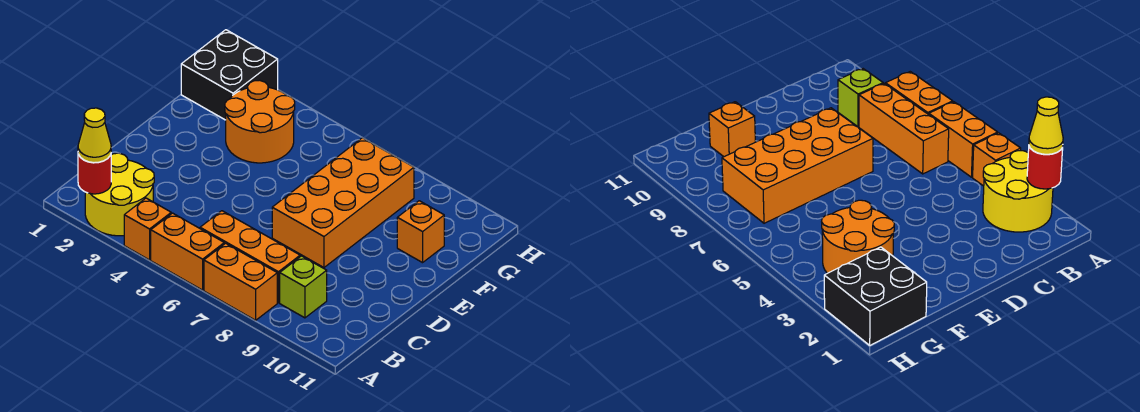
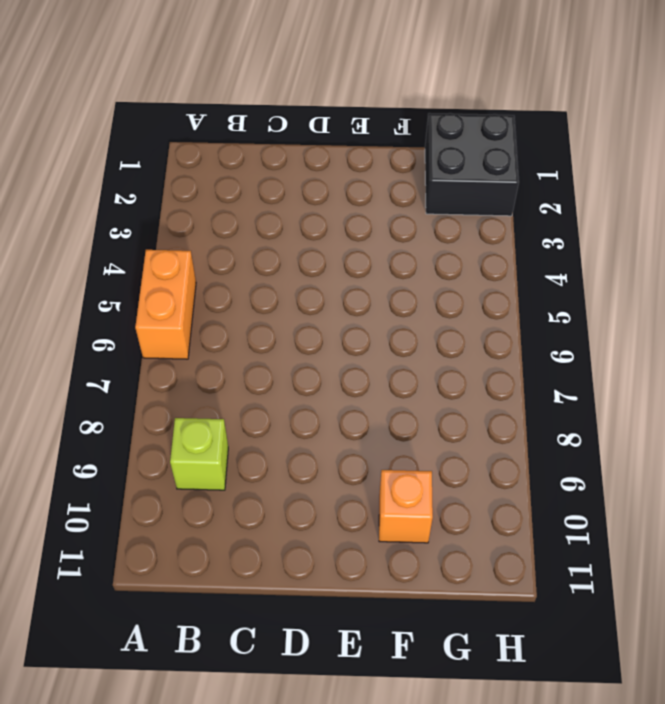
none -> yellow round brick A2:B3 level 1
none -> orange brick A4 level 1
none -> orange brick A7:A8 level 1

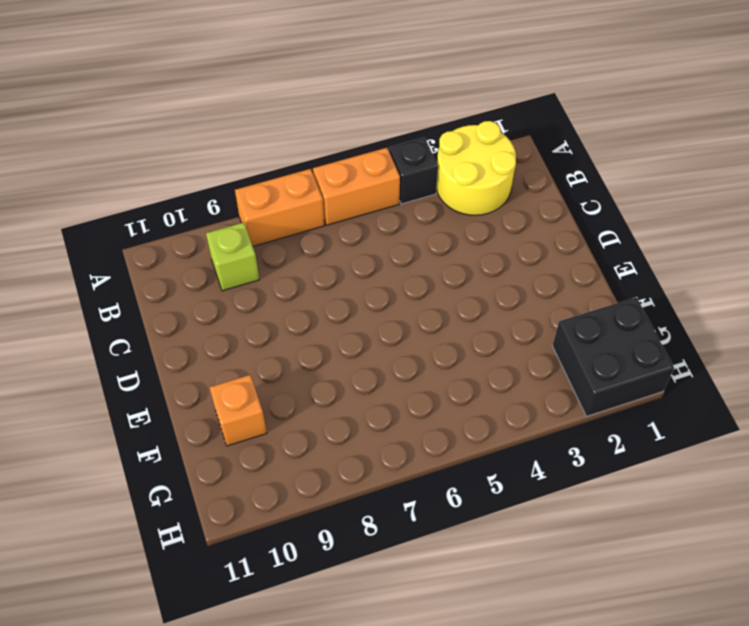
black brick A4 level 1 -> orange brick A4 level 1
none -> orange brick B6:B8 level 1
none -> orange brick D7:G8 level 1
none -> orange round brick F3:G4 level 1

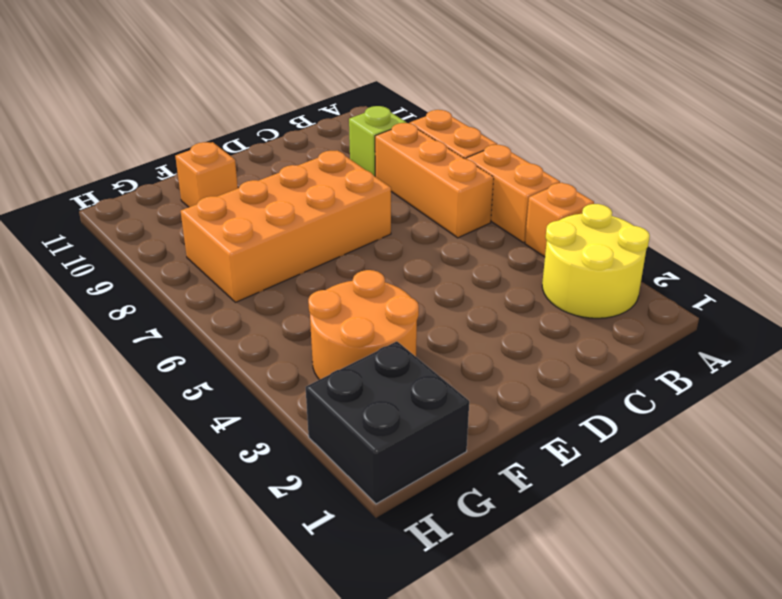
none -> red round brick A2 level 2
none -> yellow cone A2 level 3

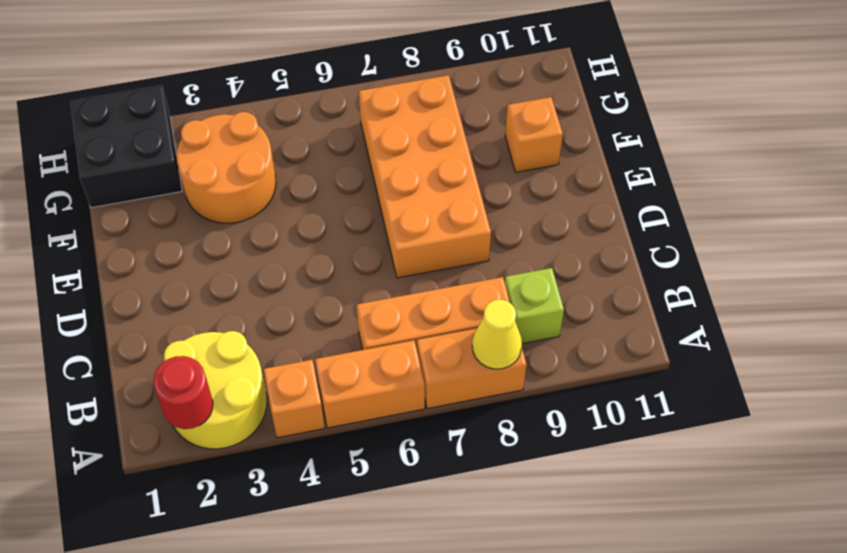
yellow cone A8 level 2 -> yellow cone A2 level 3

